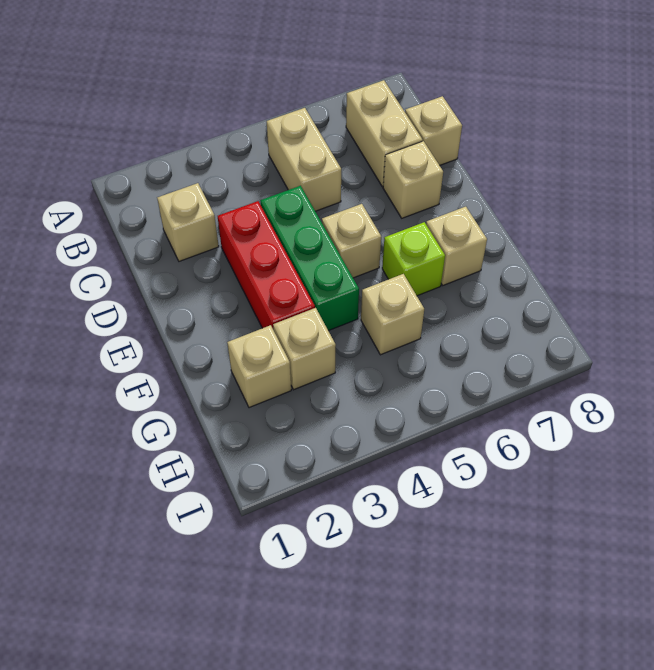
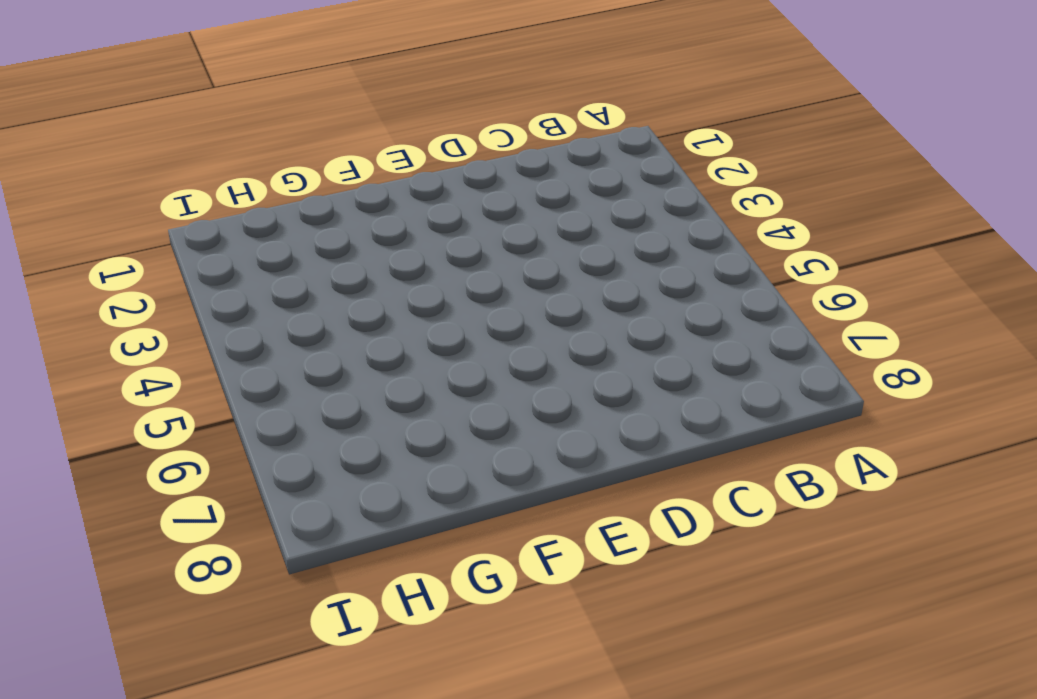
none -> tan brick B5:C5 level 1
none -> tan brick B7:C7 level 1
none -> tan brick C2 level 1

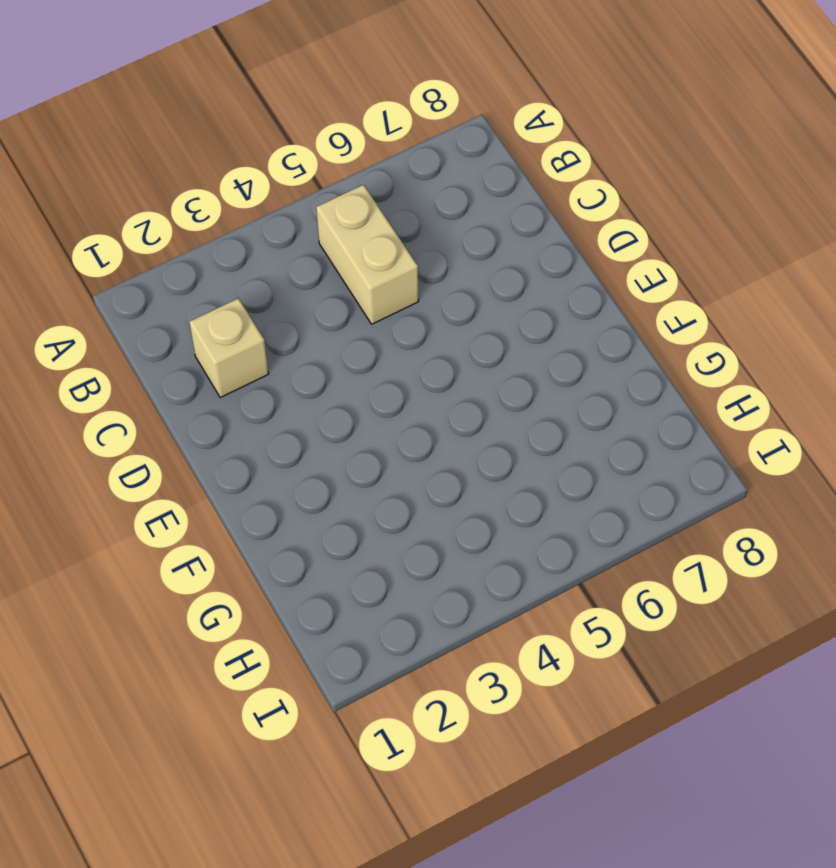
none -> tan brick B7:C7 level 1
none -> tan brick C8 level 1
none -> red brick D3:F3 level 1

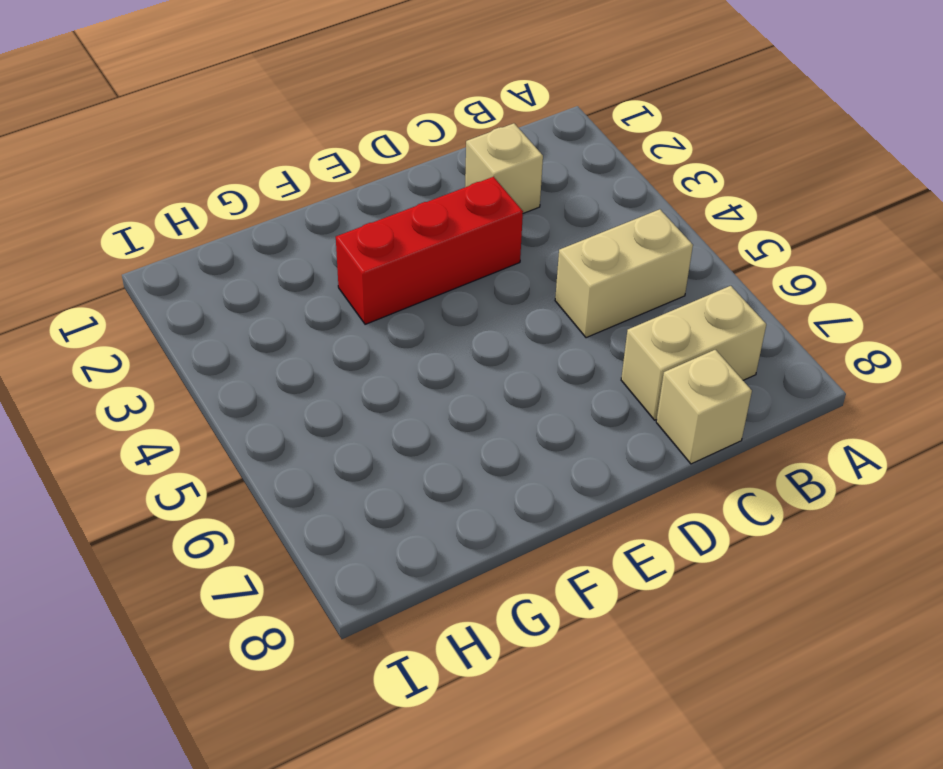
none -> green brick D4:F4 level 1
none -> tan brick D7 level 1
none -> tan brick E5 level 1

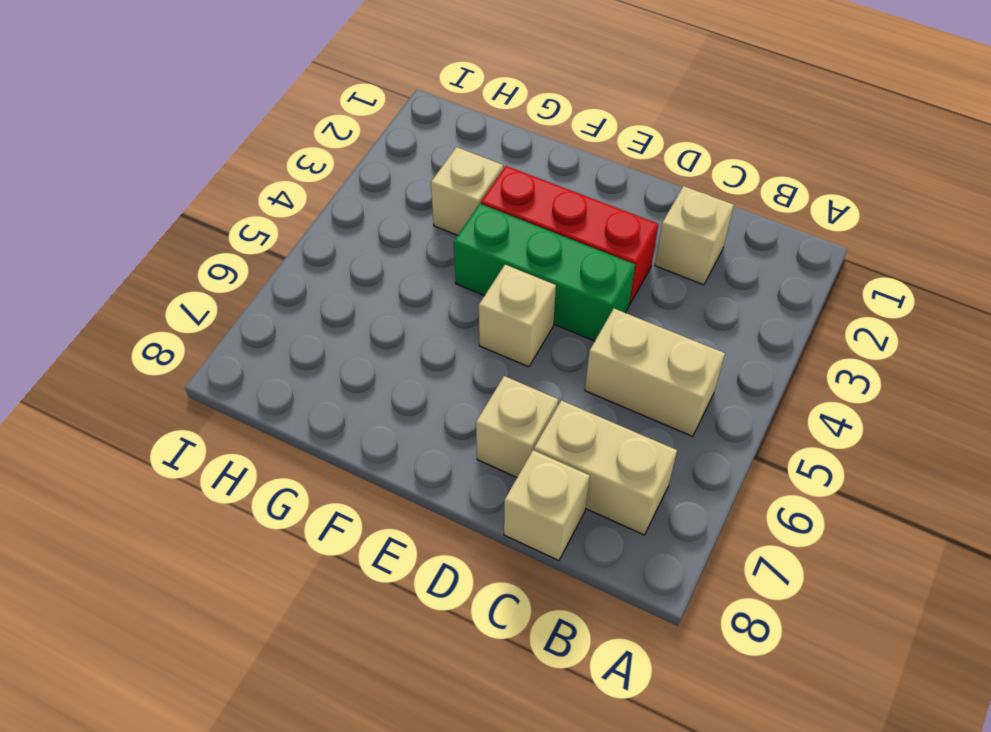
none -> lime brick F6 level 1
none -> tan brick F7 level 1
none -> tan brick G2 level 1

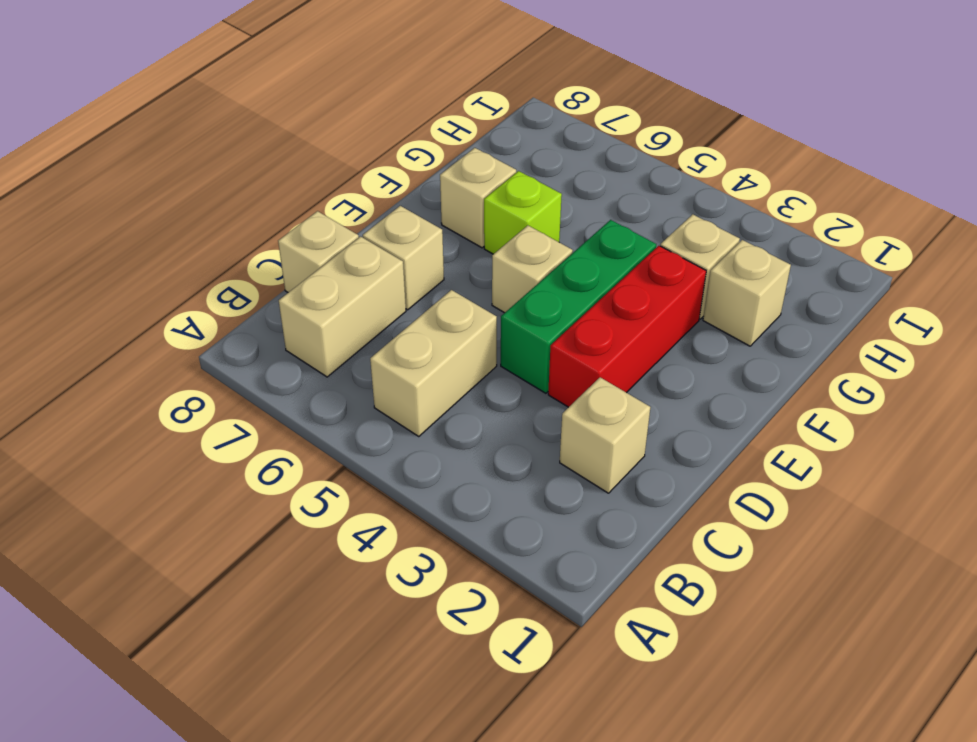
none -> tan brick G5 level 1

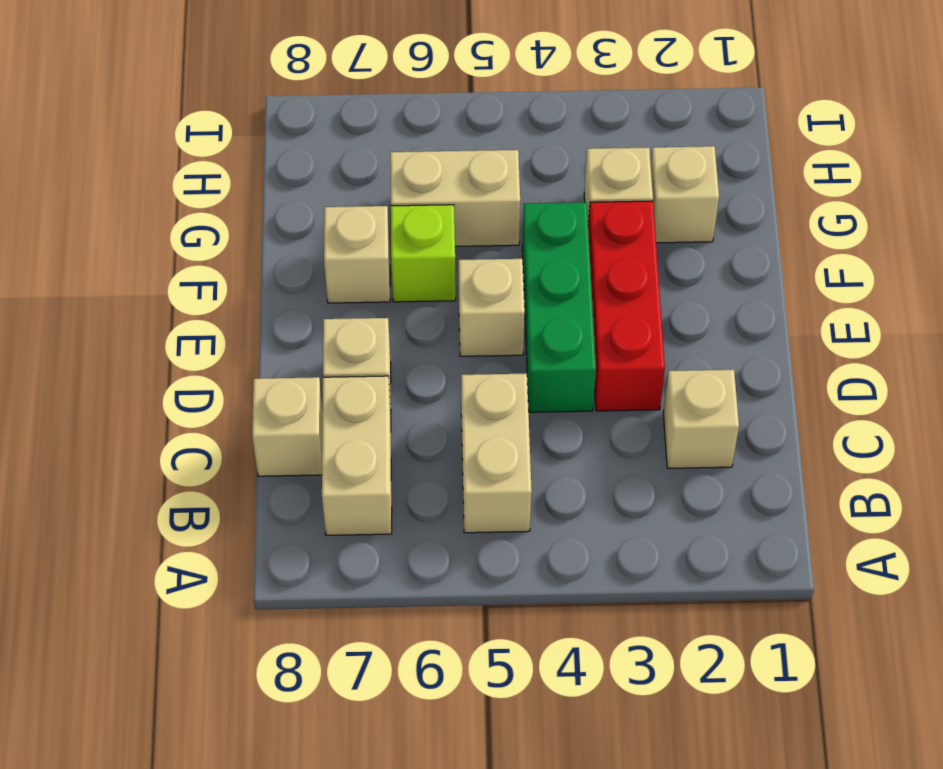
tan brick G5:G6 level 1 -> tan brick G5 level 1

